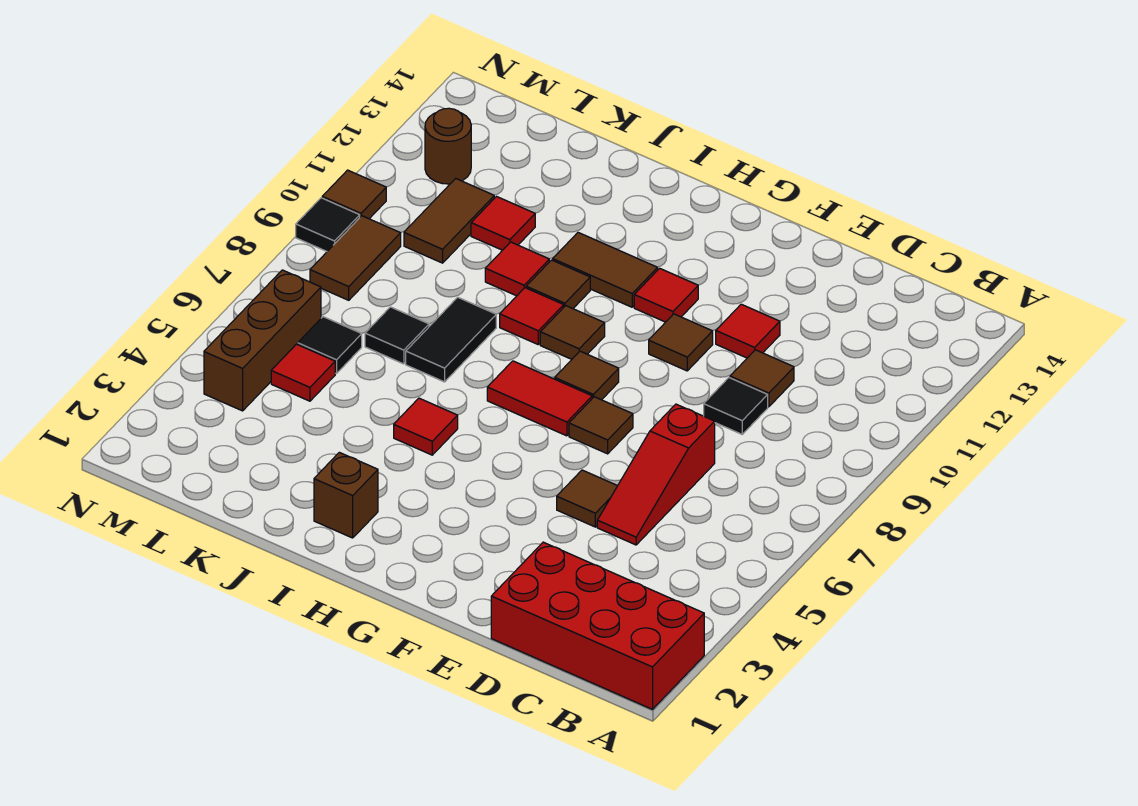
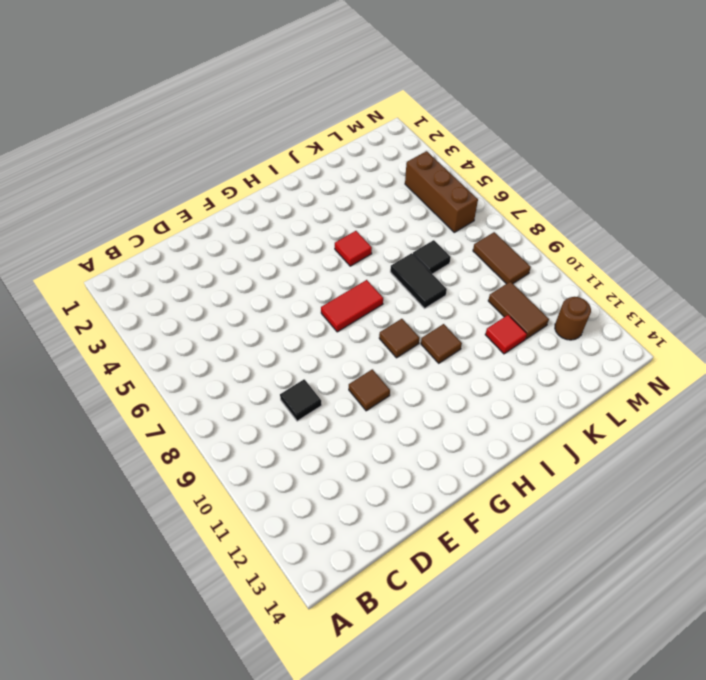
none -> red brick A1:D2 level 1
none -> red slope D5:D7 level 1 top 7
none -> brown tile D10 level 1

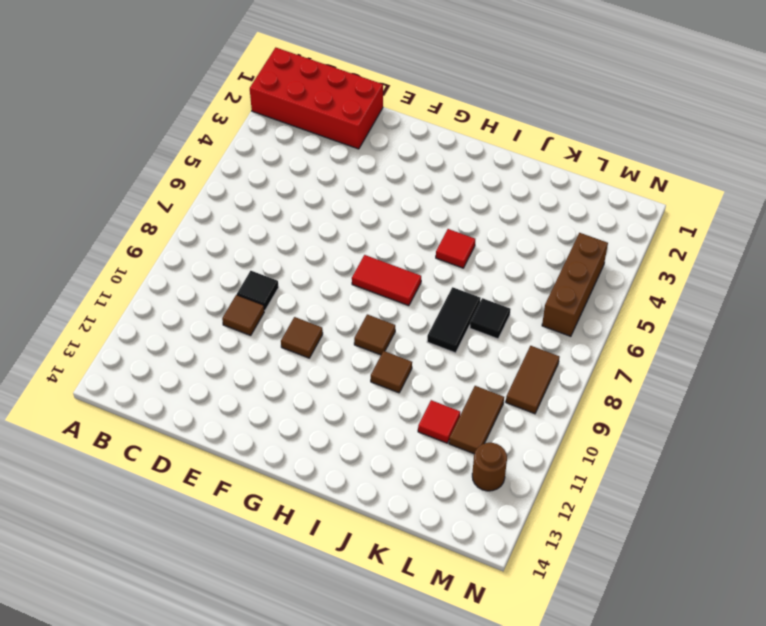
none -> red slope D5:D7 level 1 top 7
none -> brown tile E5 level 1
none -> red tile E11 level 1

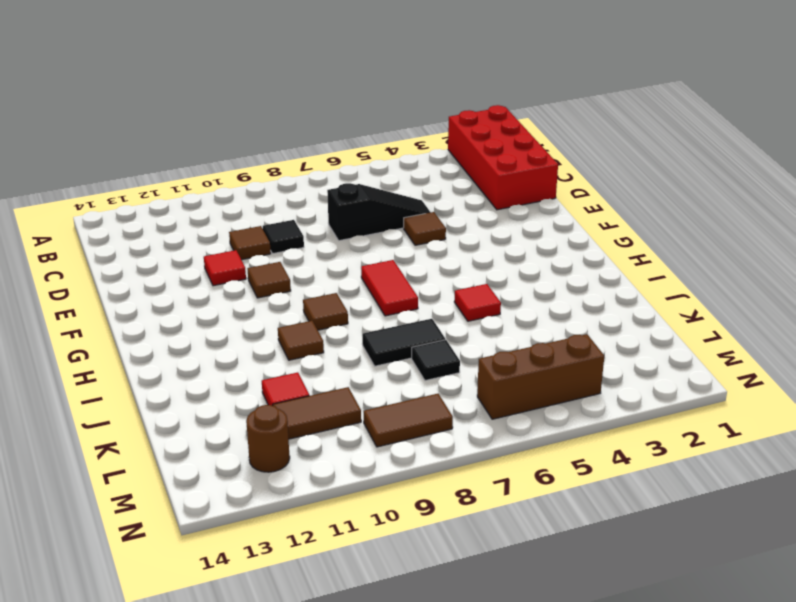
black slope D5:D7 level 1 top 7 -> red slope D5:D7 level 1 top 7
none -> brown tile F7 level 1
none -> brown tile G8 level 1
none -> red tile G11 level 1

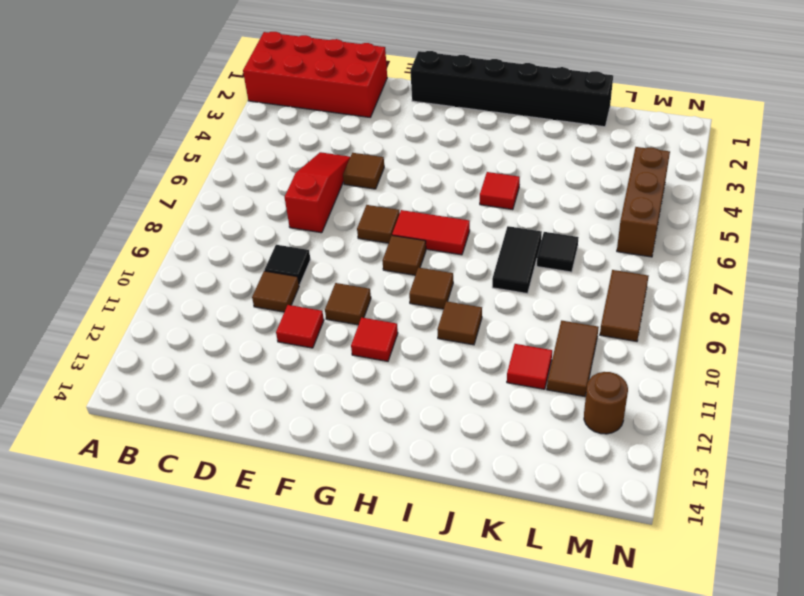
black brick F1:K1 level 1 -> none
none -> brown tile H11:I11 level 1
none -> brown brick I2 level 1
none -> red tile I9 level 1

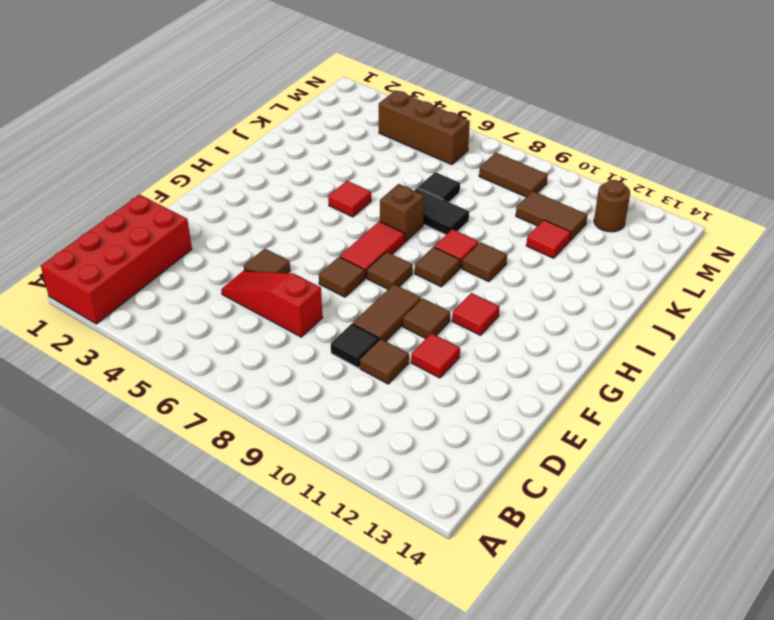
brown tile E9:F9 level 1 -> brown tile H11:I11 level 1
brown brick I7 level 1 -> brown brick I2 level 1
none -> red tile J10 level 1
none -> red tile L5 level 1
none -> black tile L6 level 1

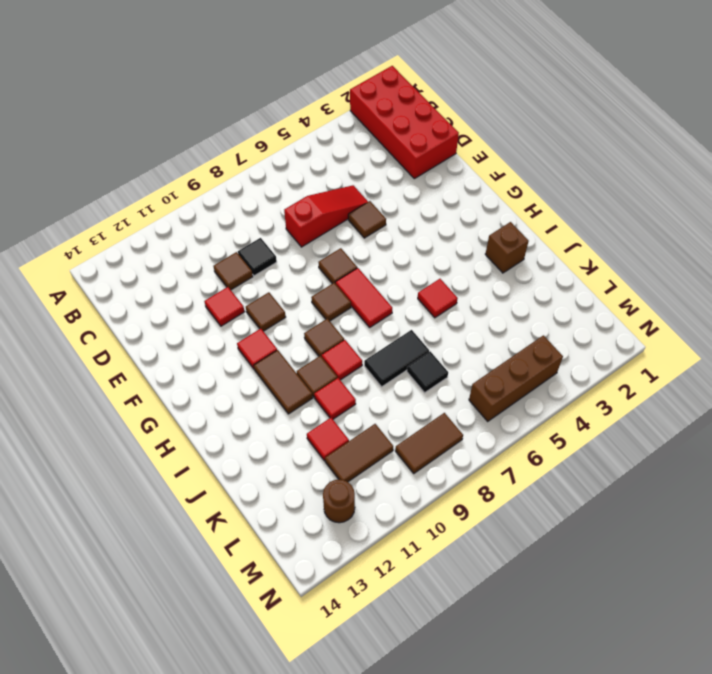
none -> red tile L5 level 1
none -> black tile L6 level 1
none -> black tile N9 level 1

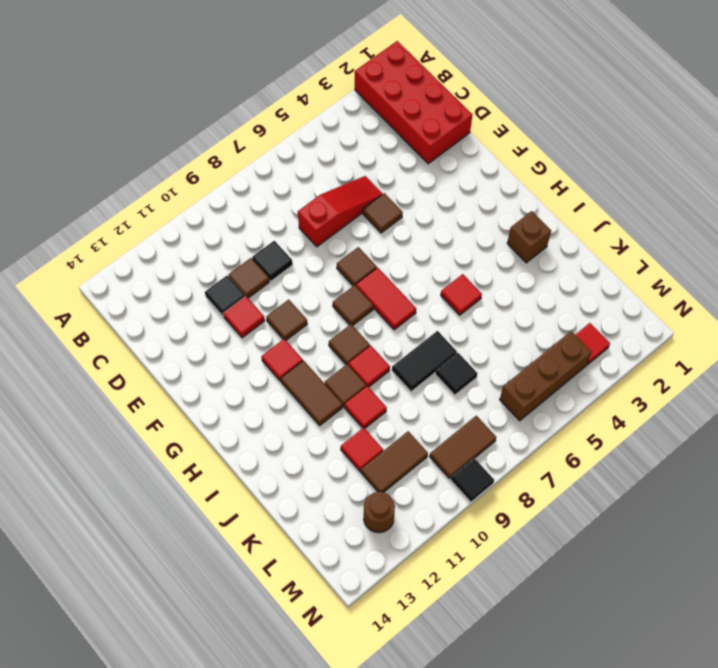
black tile D11 level 1 -> black tile L6 level 1
red tile M3 level 1 -> red tile L5 level 1
none -> brown tile N10 level 1

